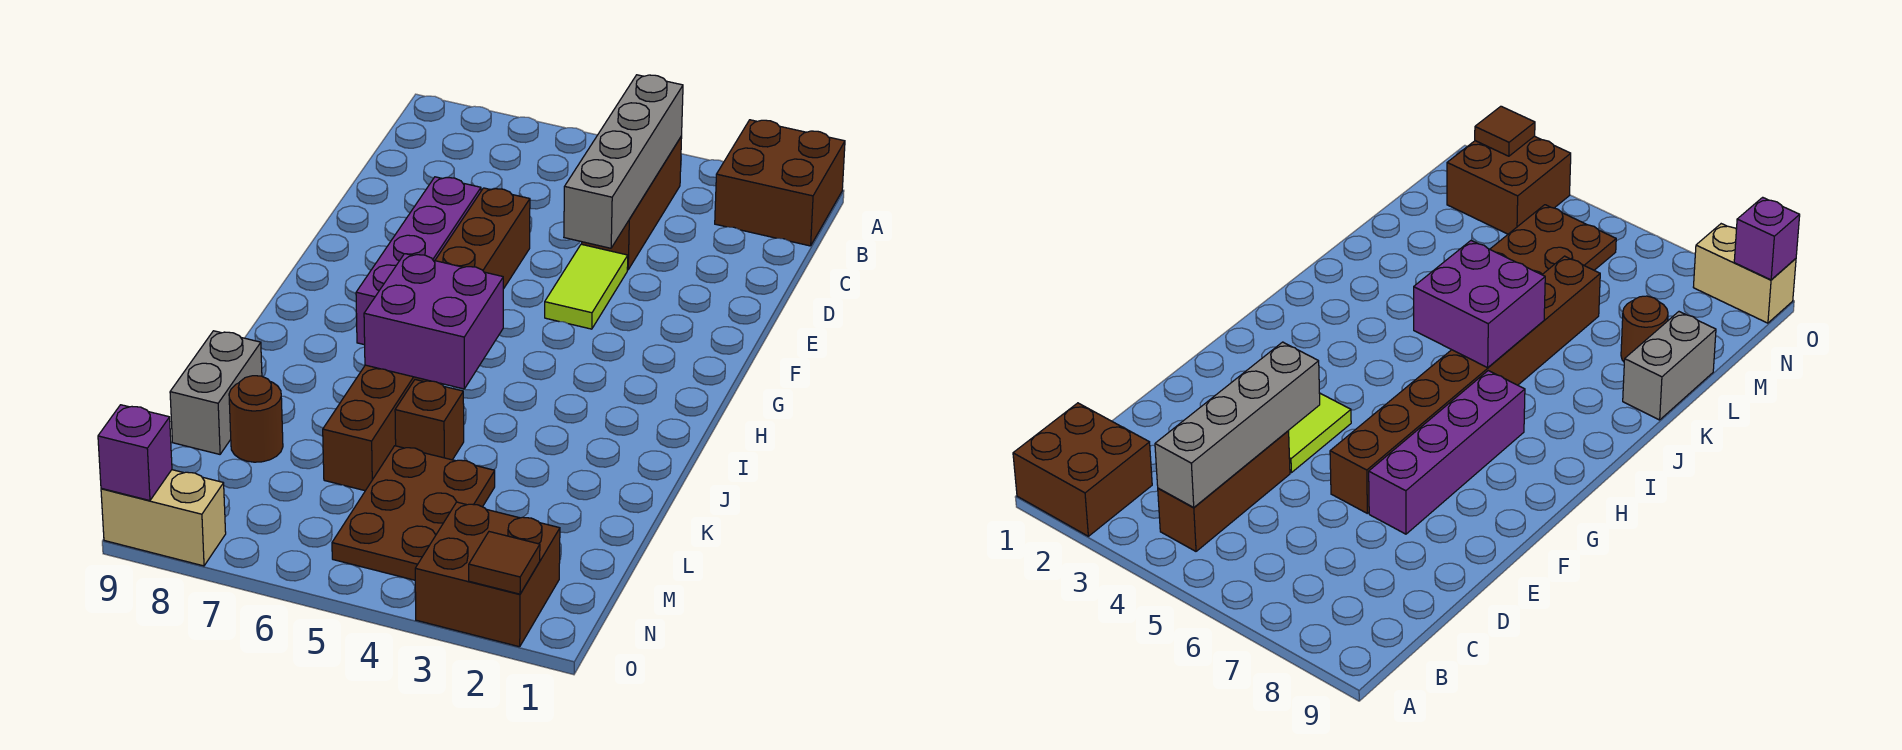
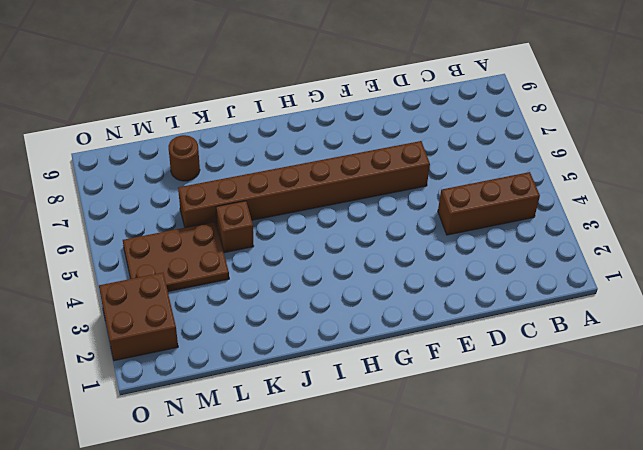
none -> brown brick A1:B2 level 1
none -> lime tile E4:F4 level 1
none -> purple brick E7:H7 level 1

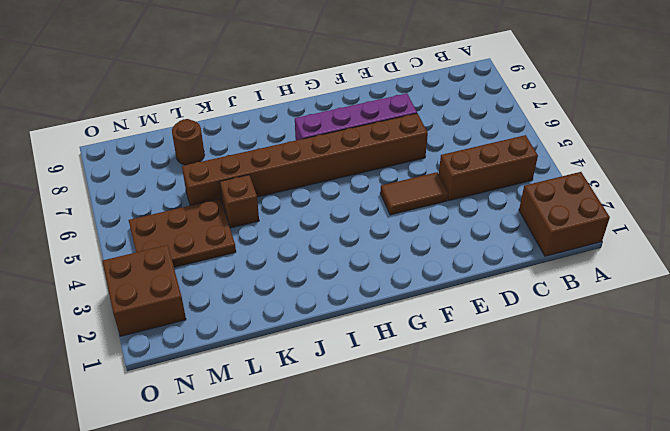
brown tile E4:F4 level 1 -> lime tile E4:F4 level 1
none -> grey brick K9:L9 level 1
none -> tan brick O8:O9 level 1
none -> grey brick B4:E4 level 2

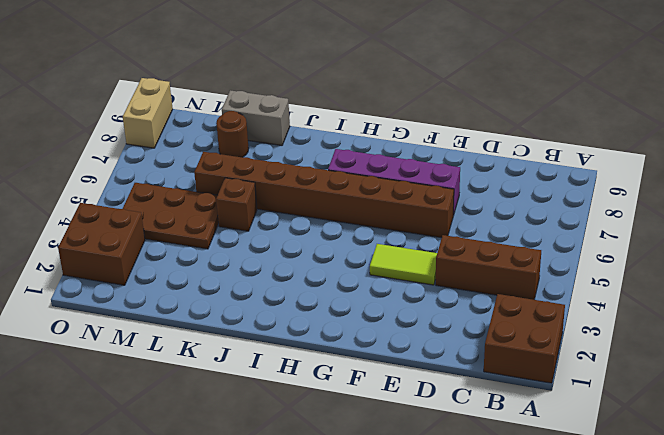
none -> grey brick B4:E4 level 2
none -> purple brick I5:J6 level 2
none -> brown tile O2 level 2

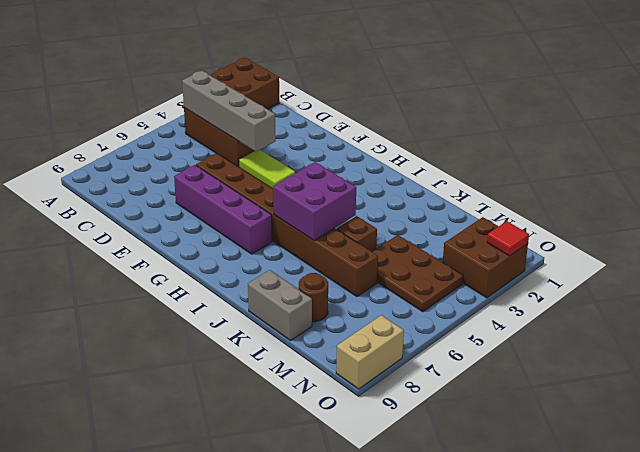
red tile O2 level 2 -> brown tile O2 level 2
none -> purple brick O9 level 2

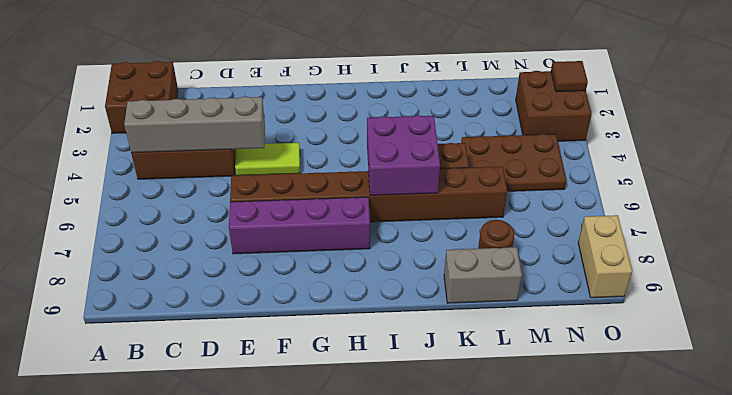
none -> purple brick O9 level 2

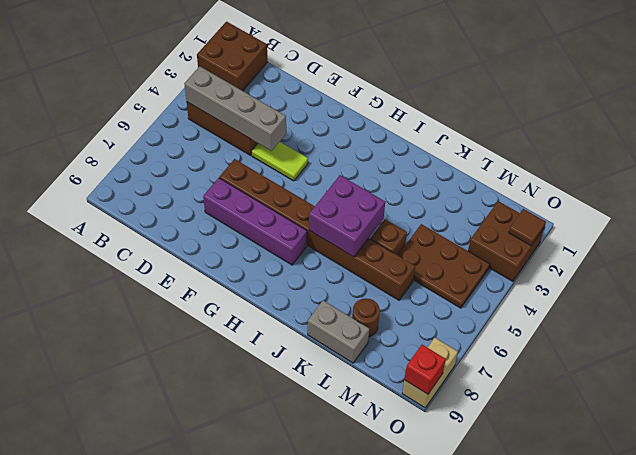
red brick O9 level 2 -> purple brick O9 level 2

